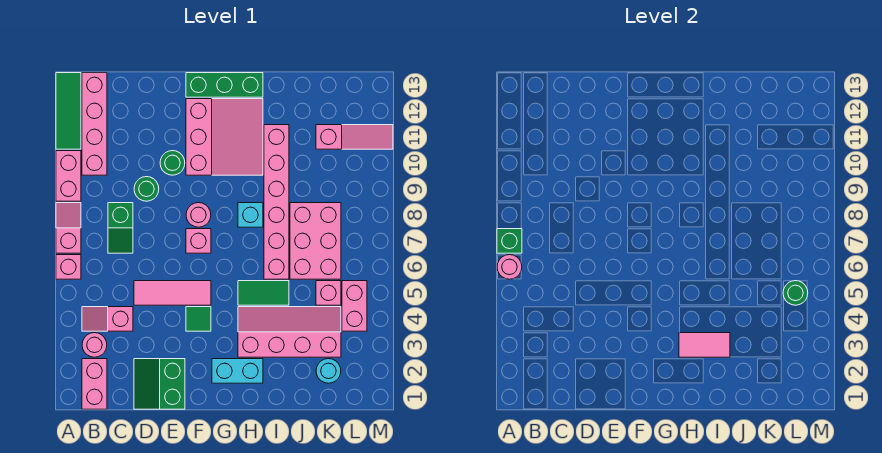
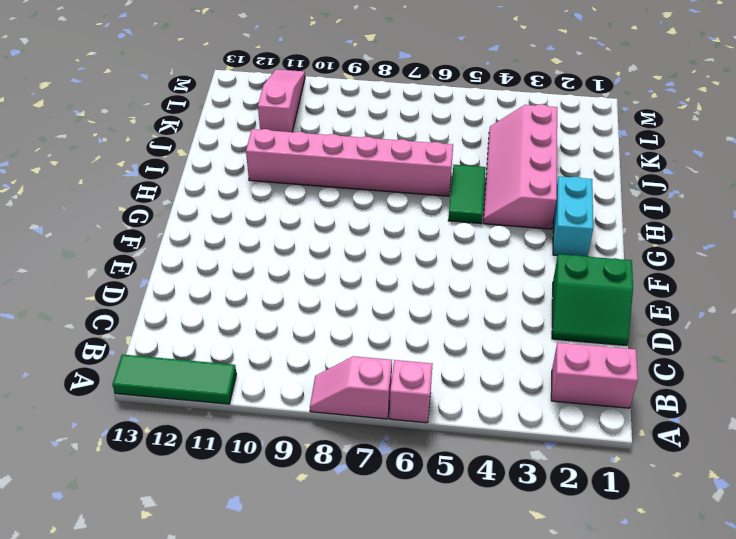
none -> pink brick A9:A10 level 1
none -> pink round brick B3 level 1
none -> pink slope B4:C4 level 1 top C
none -> pink brick B10:B13 level 1

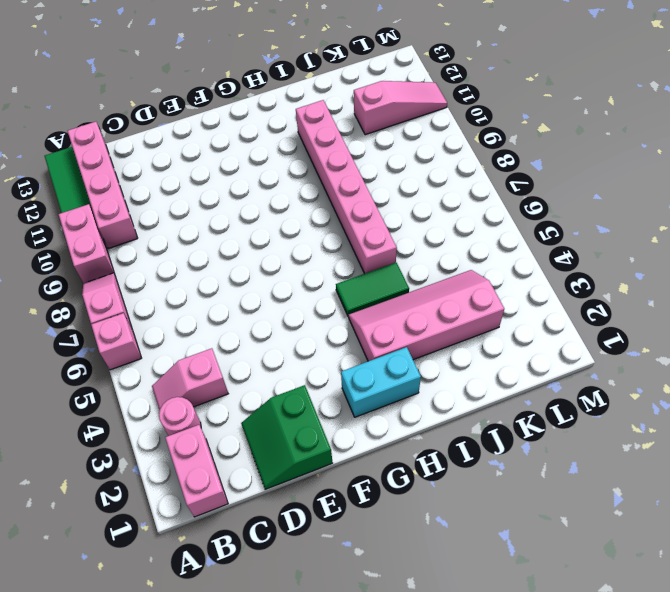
none -> green slope C7:C8 level 1 top 8
none -> pink tile D5:F5 level 1
none -> green round brick D9 level 1
none -> green round brick E10 level 1

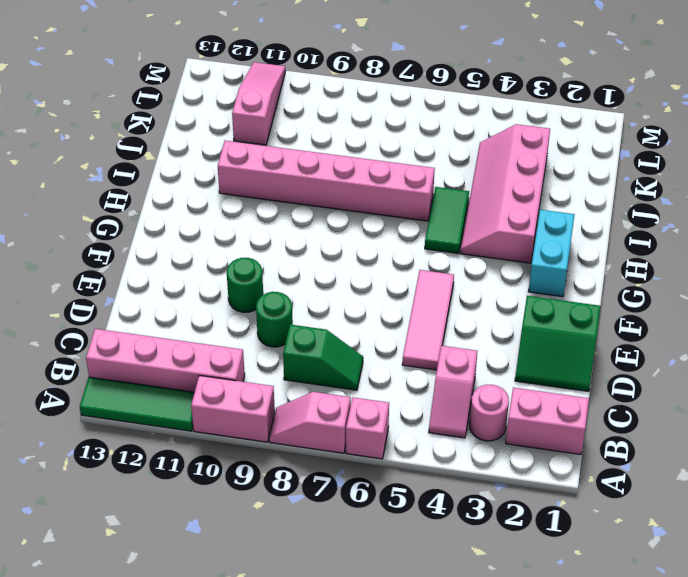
none -> green tile F4 level 1
none -> pink brick F7 level 1
none -> pink round brick F8 level 1
none -> pink slope F10:H12 level 1 top F

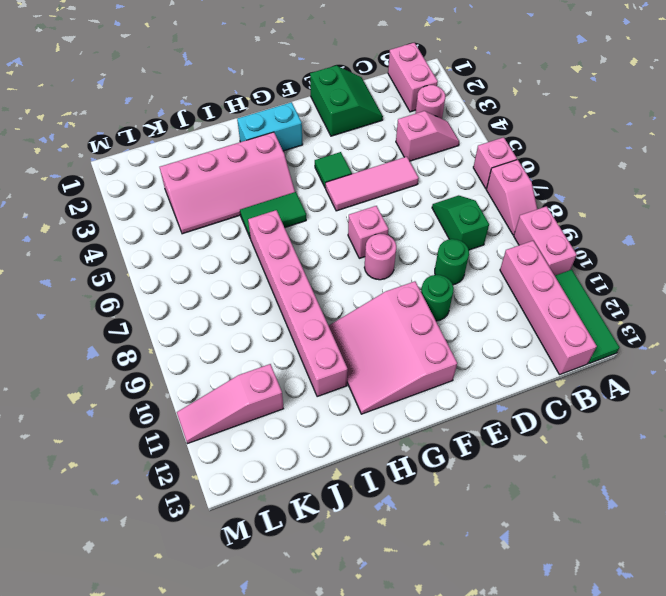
none -> green brick F13:H13 level 1
none -> cyan brick H8 level 1
none -> pink brick J6:K8 level 1
none -> cyan round brick K2 level 1

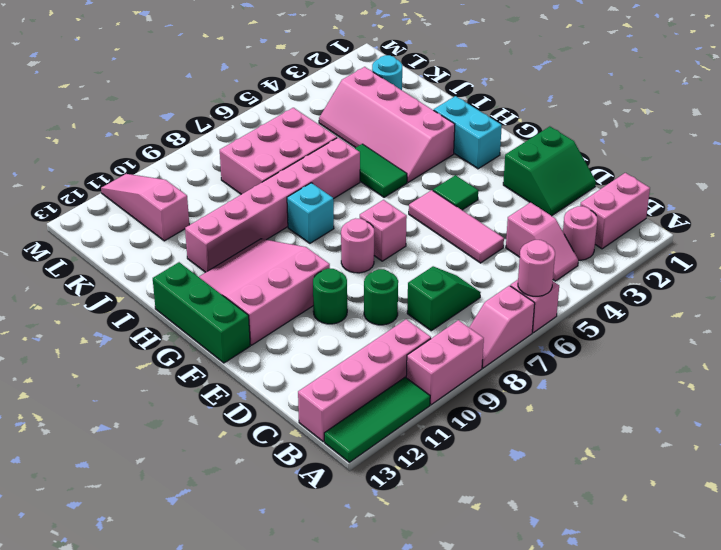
none -> pink brick K5 level 1
none -> pink brick L4:L5 level 1
none -> green brick A7 level 2
none -> pink tile H3:I3 level 2

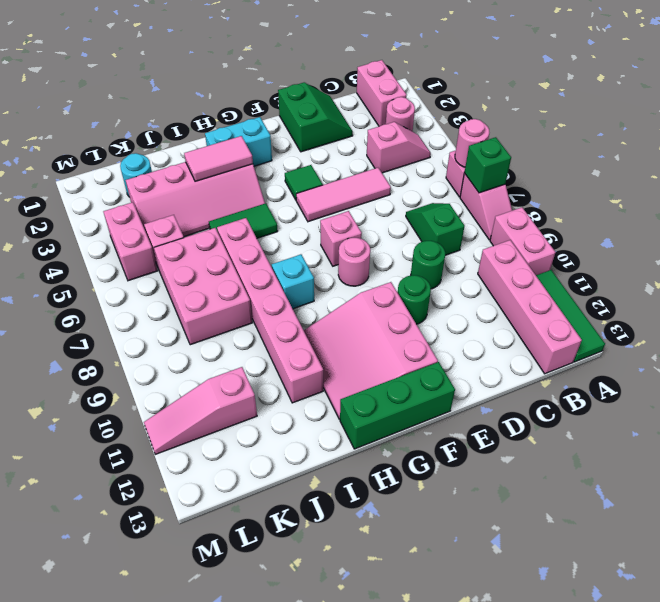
none -> green round brick L5 level 2

